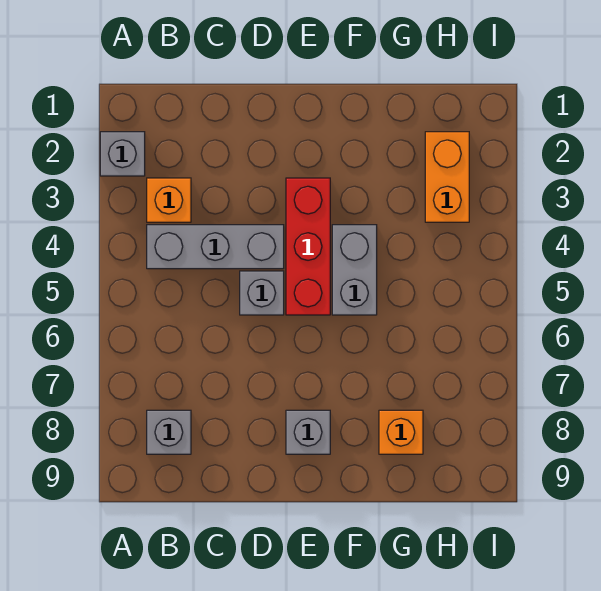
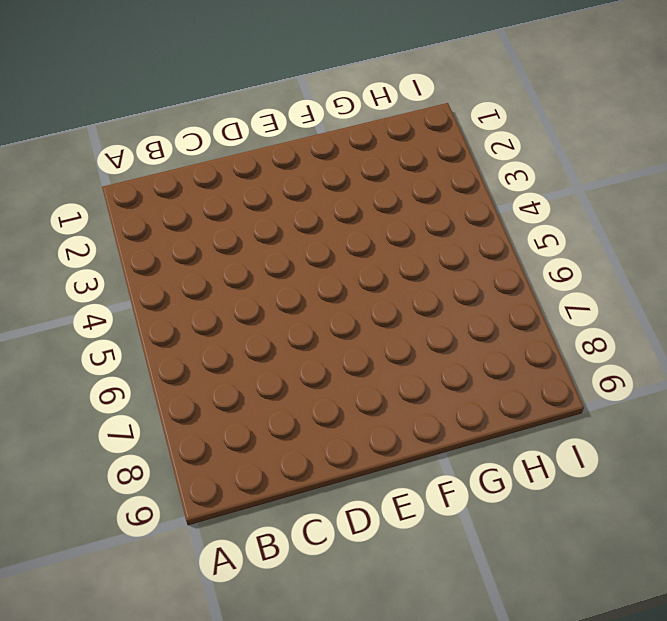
none -> grey brick A2 level 1
none -> orange brick B3 level 1

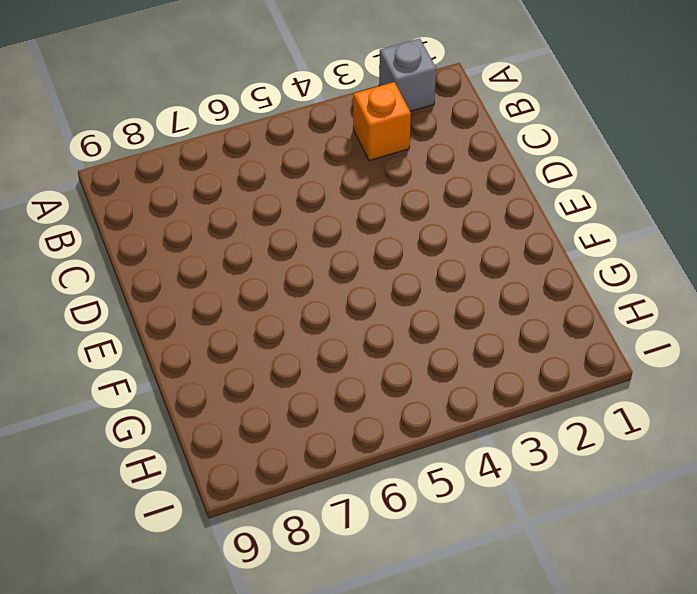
none -> grey brick B4:D4 level 1
none -> grey brick B8 level 1

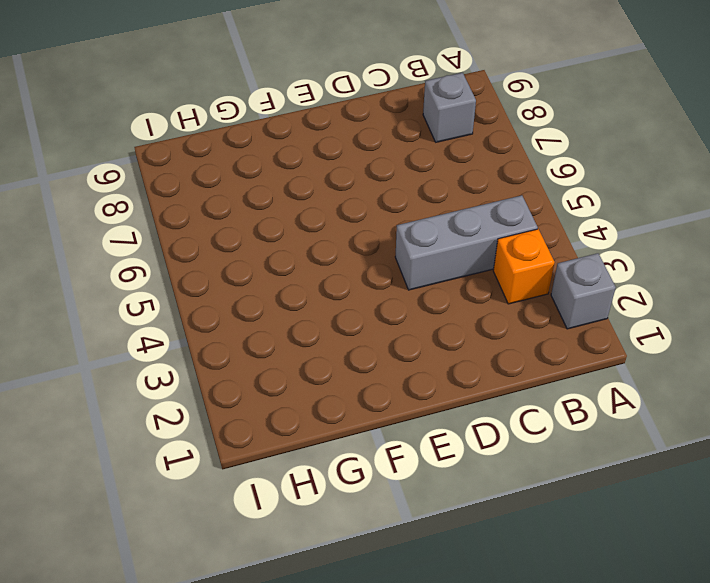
none -> grey brick D5 level 1
none -> red brick E3:E5 level 1

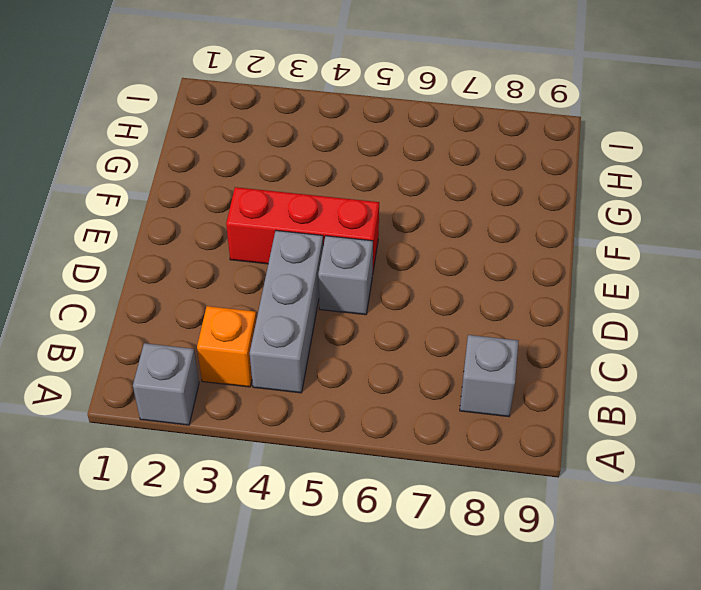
none -> grey brick E8 level 1
none -> grey brick F4:F5 level 1

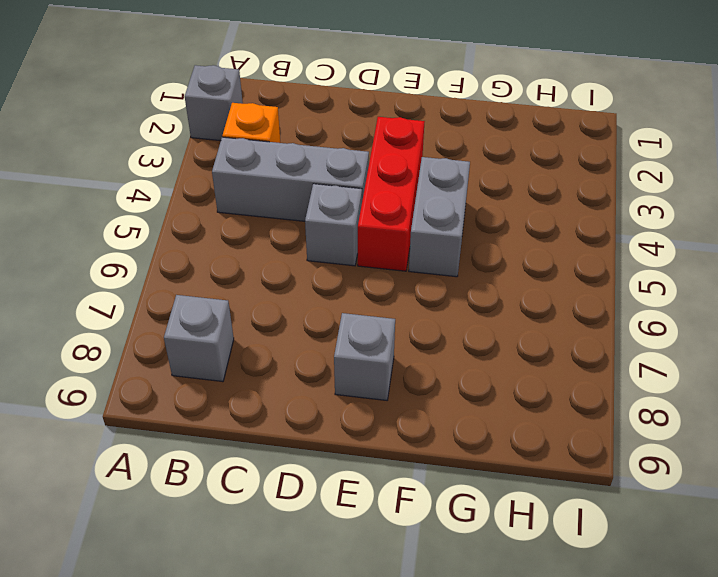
none -> orange brick G8 level 1
none -> orange brick H2:H3 level 1

